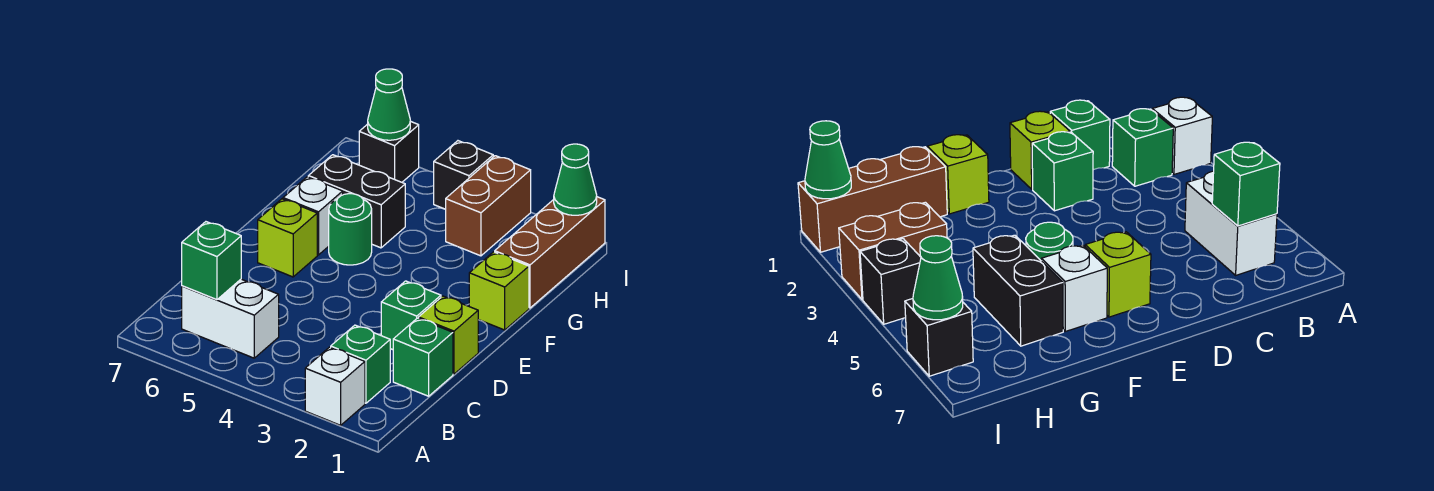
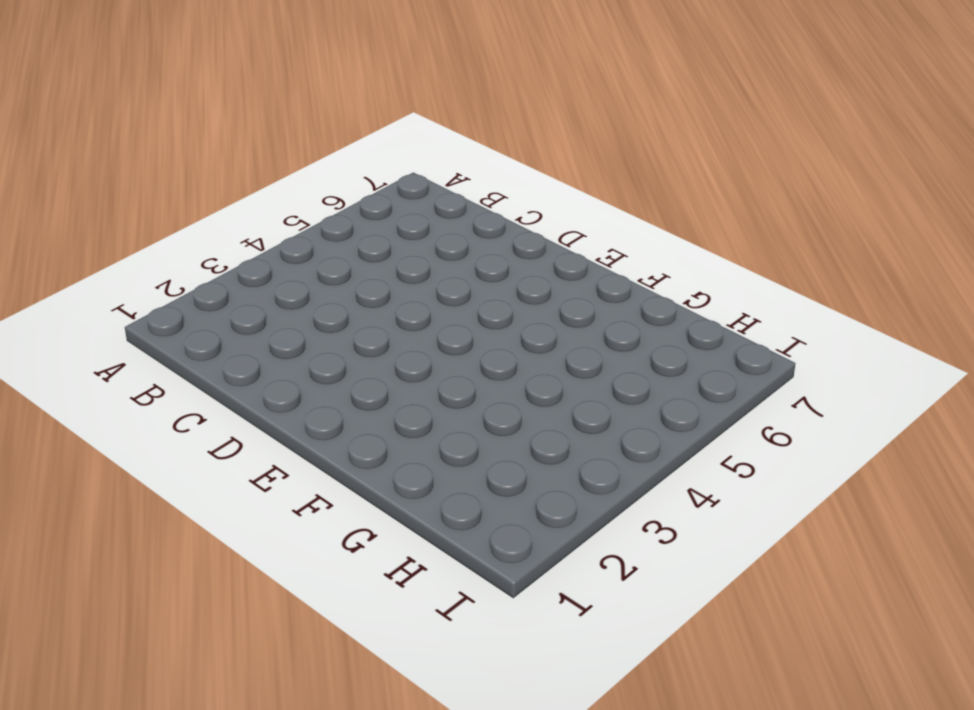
none -> white brick A2 level 1
none -> green brick B2 level 1
none -> white brick B5:B6 level 1

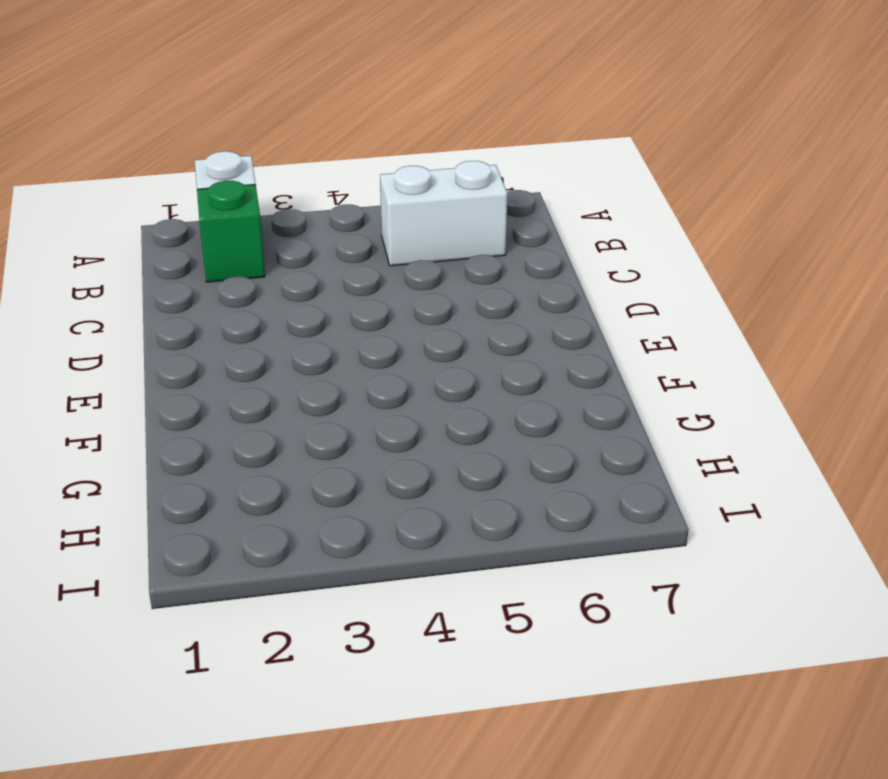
none -> green brick C1 level 1
none -> lime brick D1 level 1
none -> green brick D2 level 1

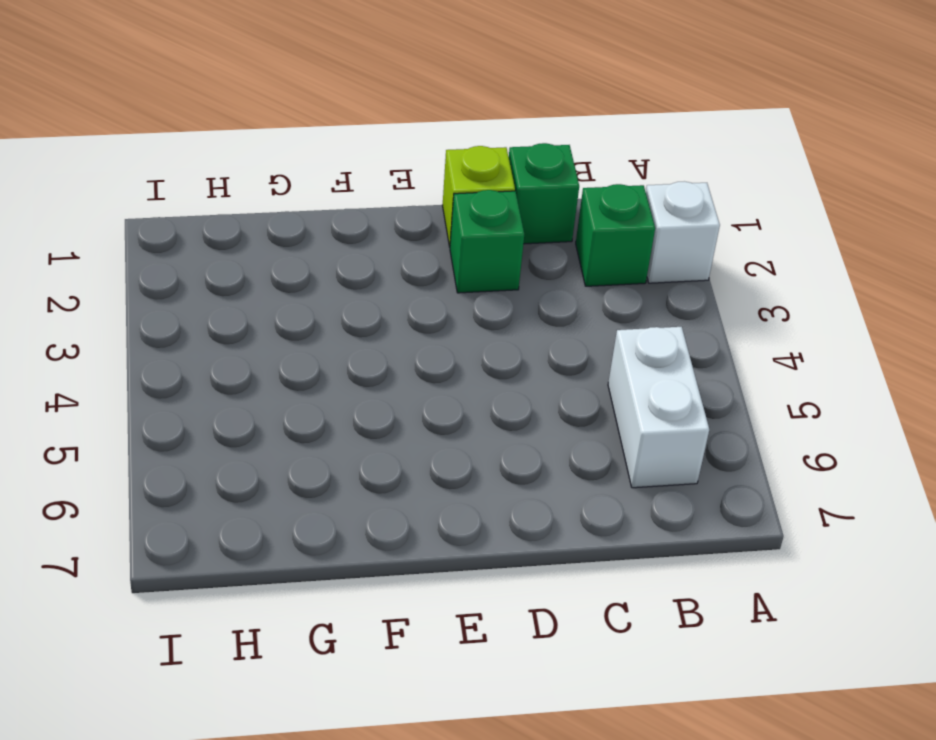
none -> lime brick E6 level 1
none -> lime brick F1 level 1
none -> green round brick F5 level 1

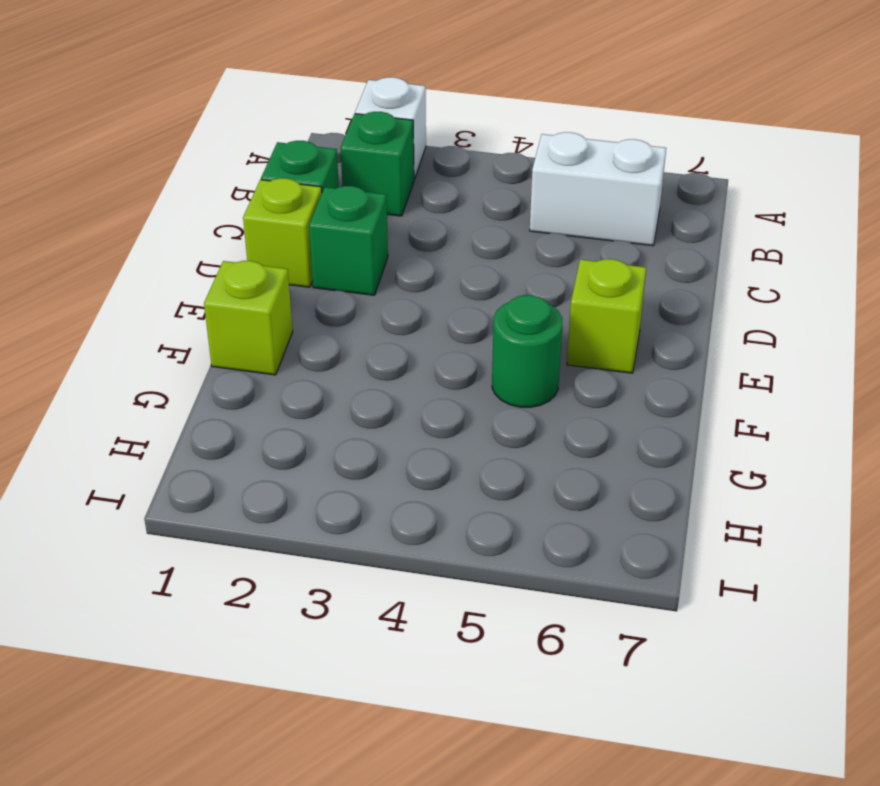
none -> white brick F6 level 1
none -> brown brick G1:I1 level 1
none -> black brick G5:G6 level 1

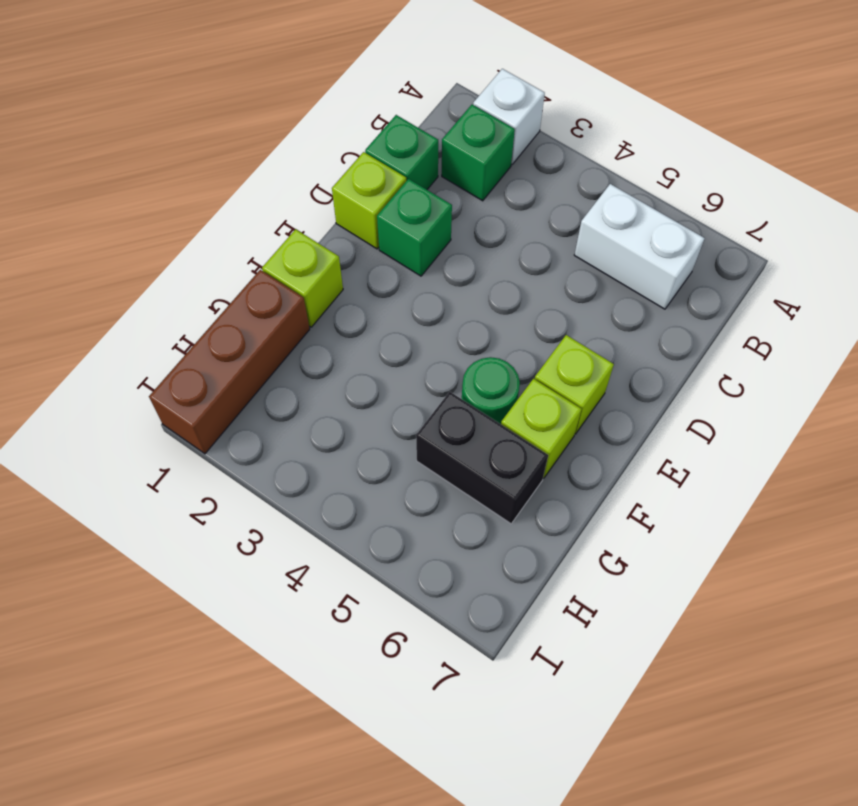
lime brick F6 level 1 -> white brick F6 level 1
none -> brown brick H3:I3 level 1
none -> black brick I4 level 1
none -> black brick I6 level 1

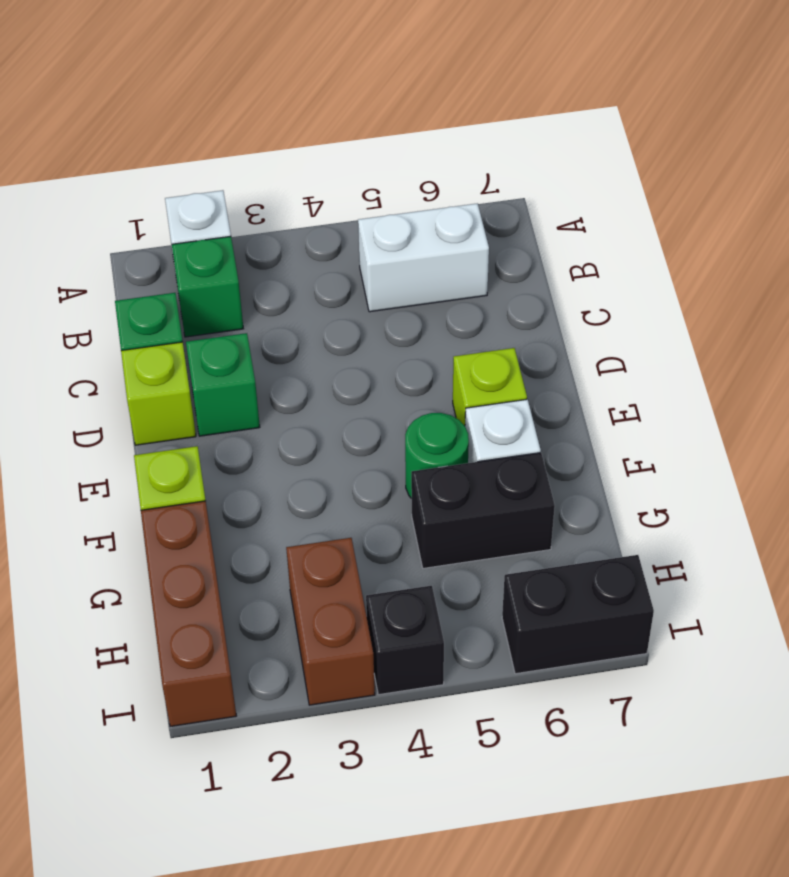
black brick I6:I7 level 1 -> black brick I6 level 1
none -> green brick B6 level 2
none -> green cone I1 level 2
none -> green cone I6 level 2

